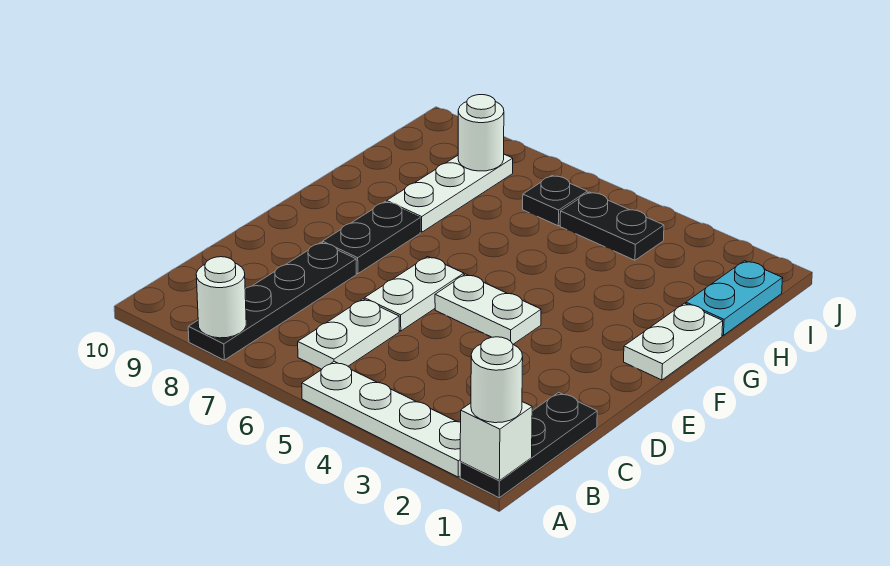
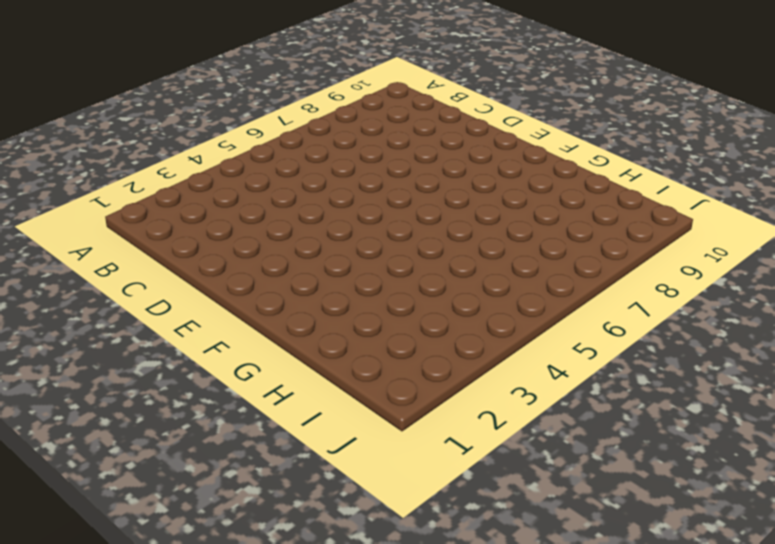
none -> black plate A1:C1 level 1
none -> white plate A2:A5 level 1
none -> black plate A8:D8 level 1

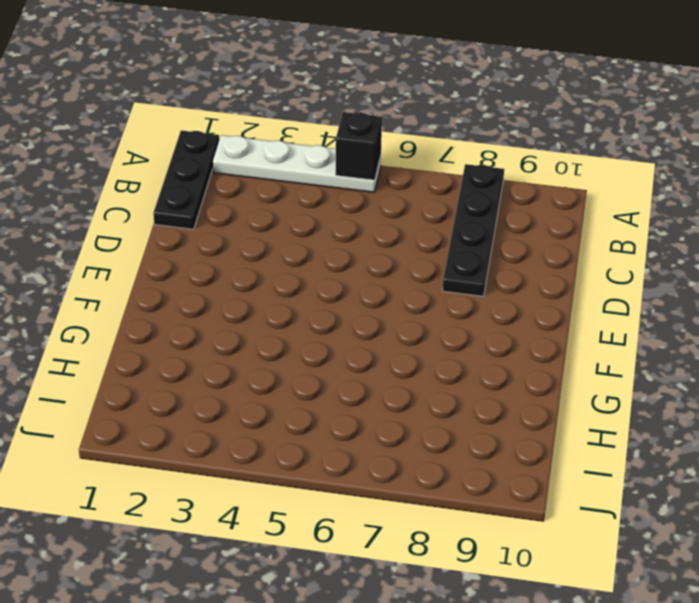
black brick A5 level 2 -> none
none -> white plate B6:C6 level 1
none -> white plate D6:E6 level 1
none -> white plate E4:E5 level 1

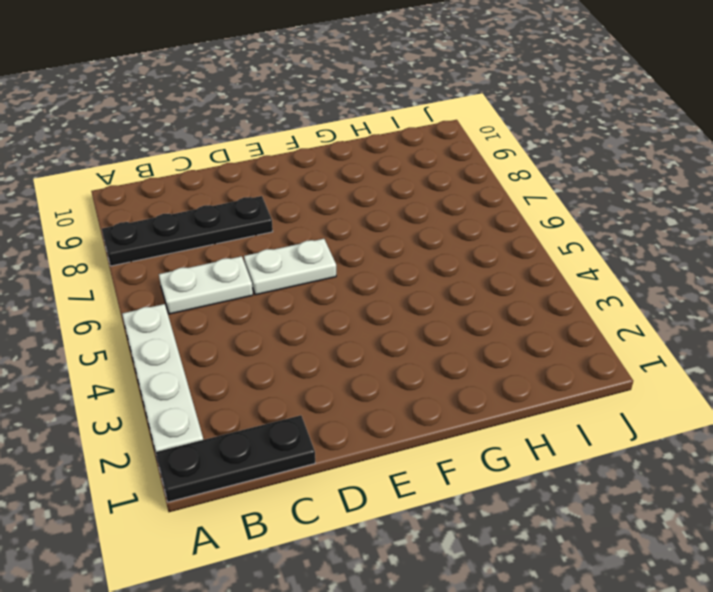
none -> white plate E4:E5 level 1
none -> black plate E8:F8 level 1
none -> white plate F1:G1 level 1

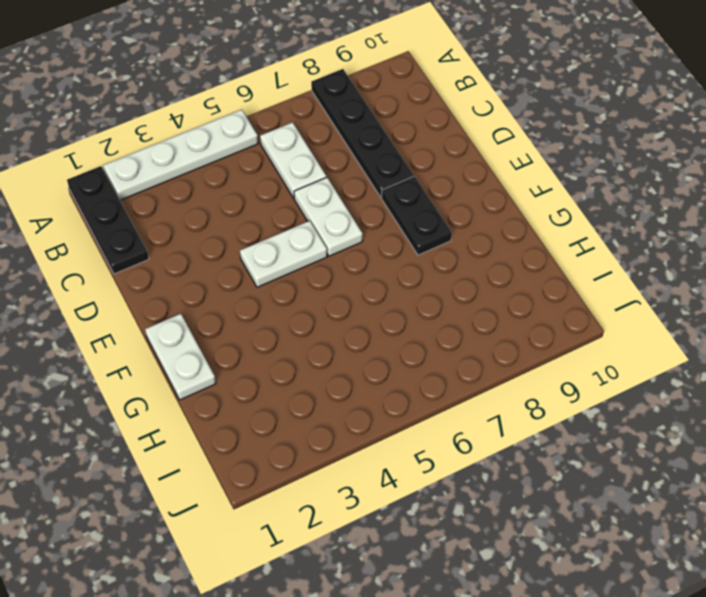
none -> white plate G8:I8 level 1
none -> cyan plate H1:I1 level 1
none -> black plate I4:I5 level 1

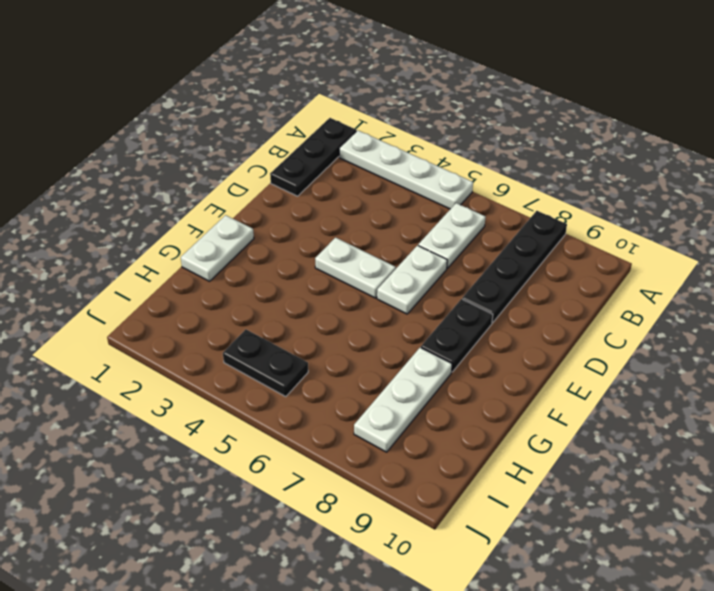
none -> cyan plate H1:I1 level 1
none -> black plate I6 level 1
none -> white brick A1 level 2

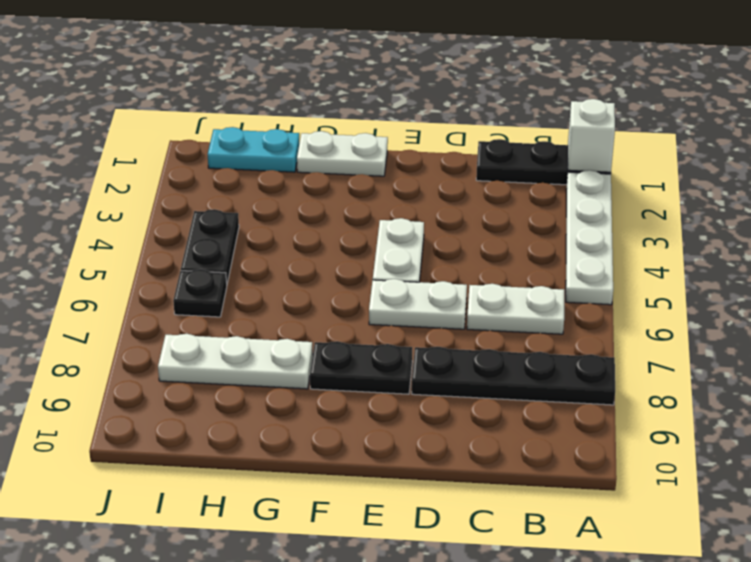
none -> white round brick A8 level 2
none -> white round brick I8 level 2
none -> white round brick A1 level 3

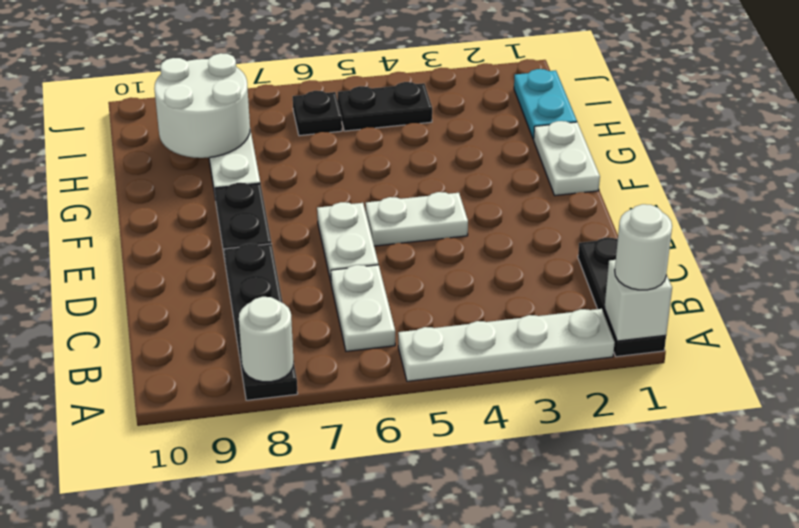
white round brick H8:I9 level 2 -> white round brick I8 level 2

